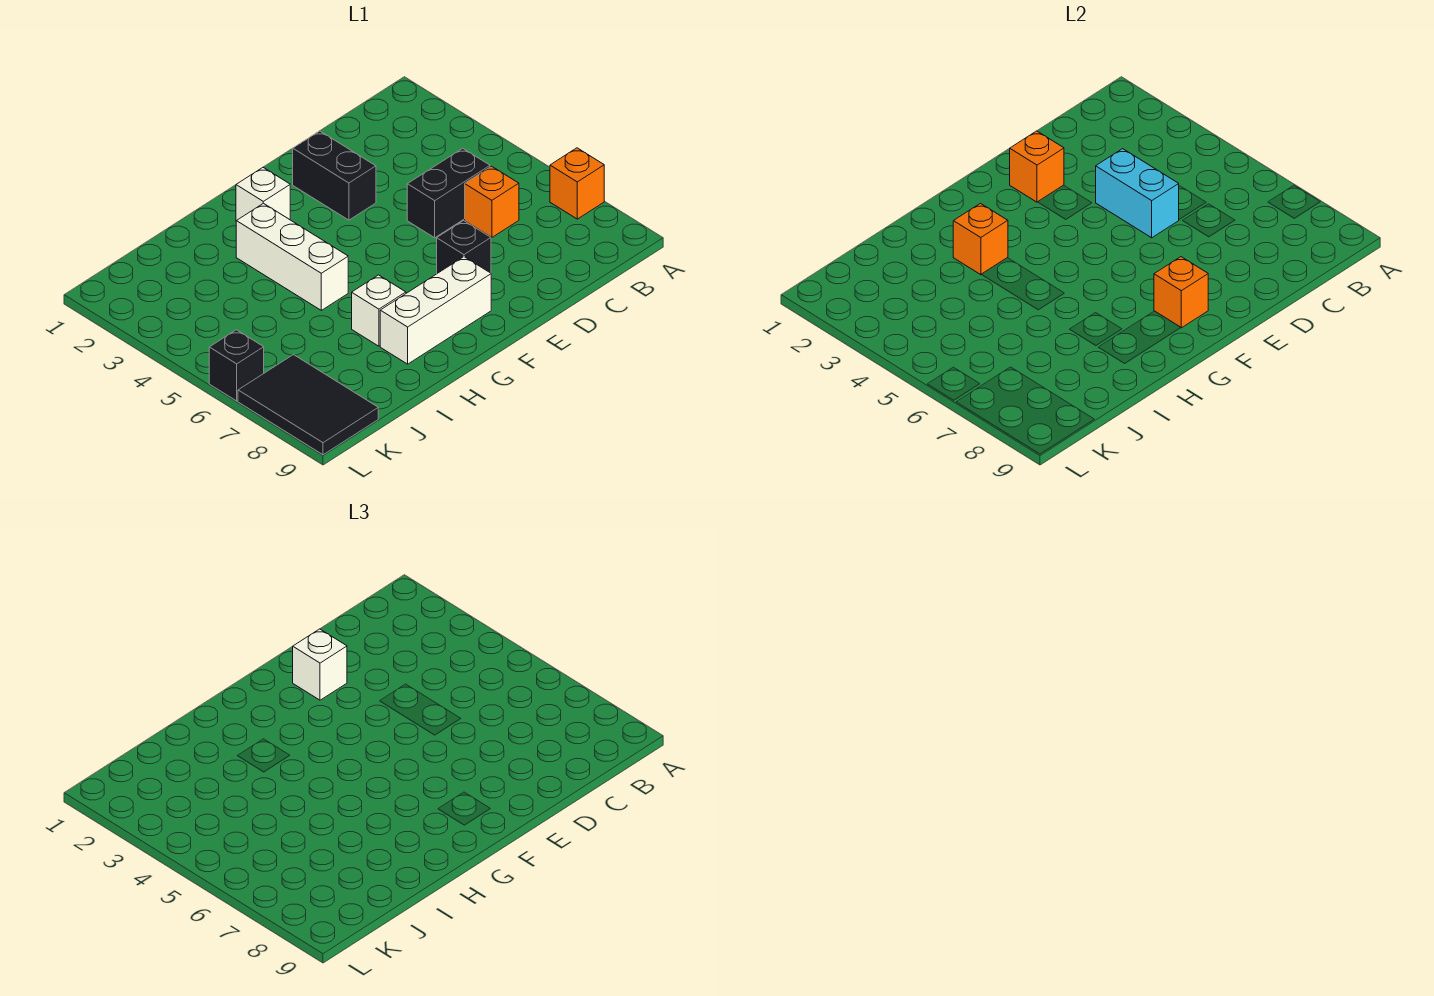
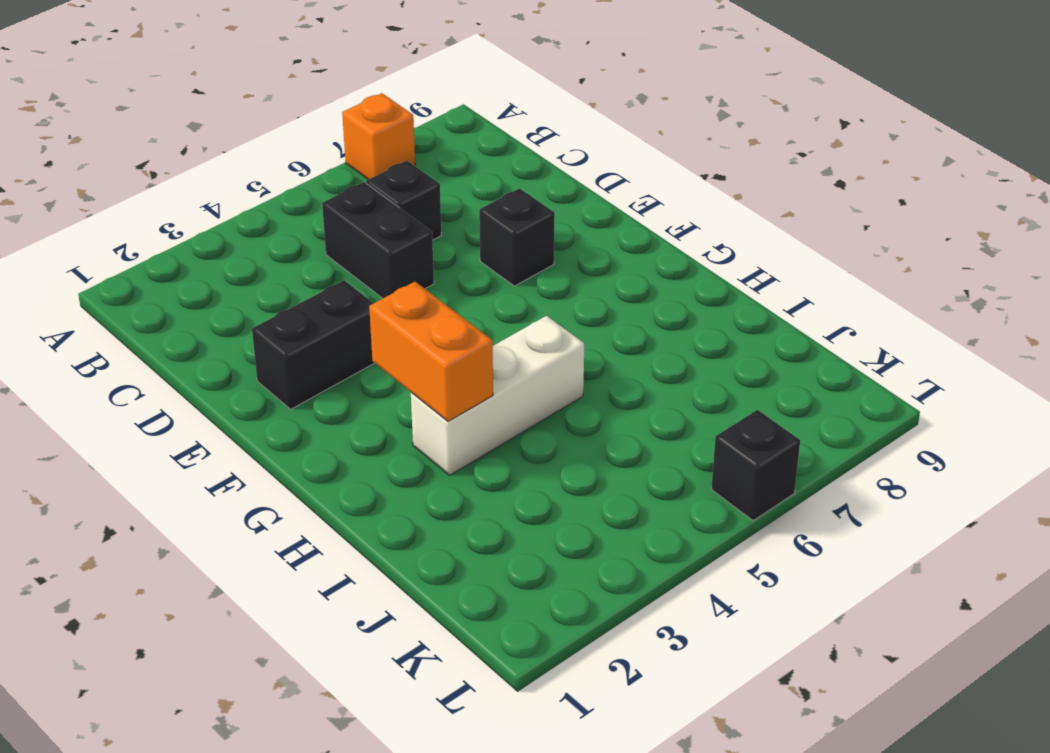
black brick C6 level 1 -> orange brick C6 level 1
orange brick G3:H3 level 2 -> orange brick H3 level 2
none -> white brick F8:H8 level 1
none -> white brick G2 level 1
none -> white brick H7 level 1

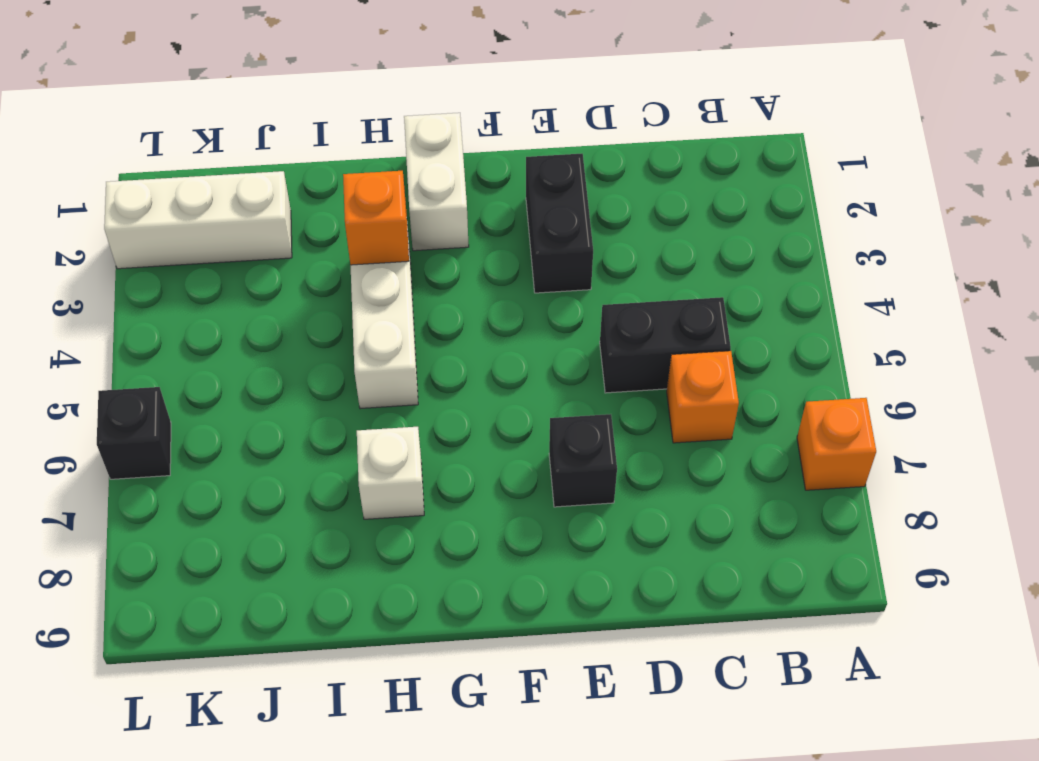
white brick G1:G2 level 1 -> white brick G2 level 1
white brick J2:L2 level 1 -> white brick F8:H8 level 1
none -> black tile K7:L9 level 1
none -> cyan brick D4:D5 level 2
none -> orange brick E2 level 2

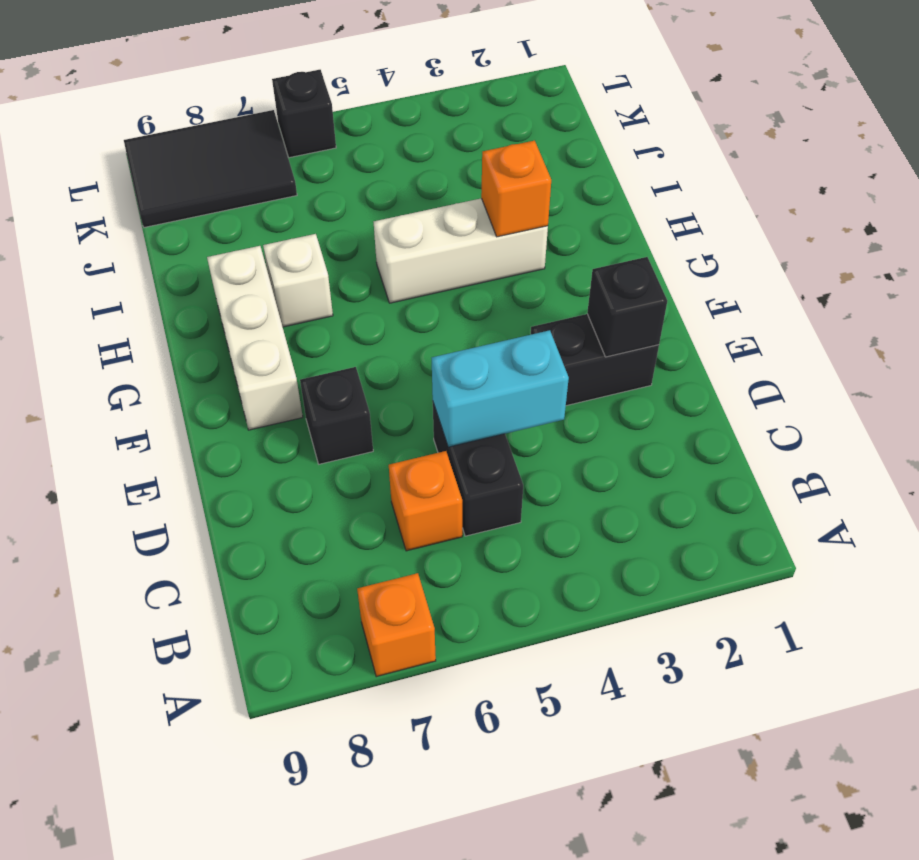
black brick E2 level 2 -> orange brick E2 level 2
none -> white brick G2 level 1
none -> orange brick F8 level 2
none -> white brick E2 level 3

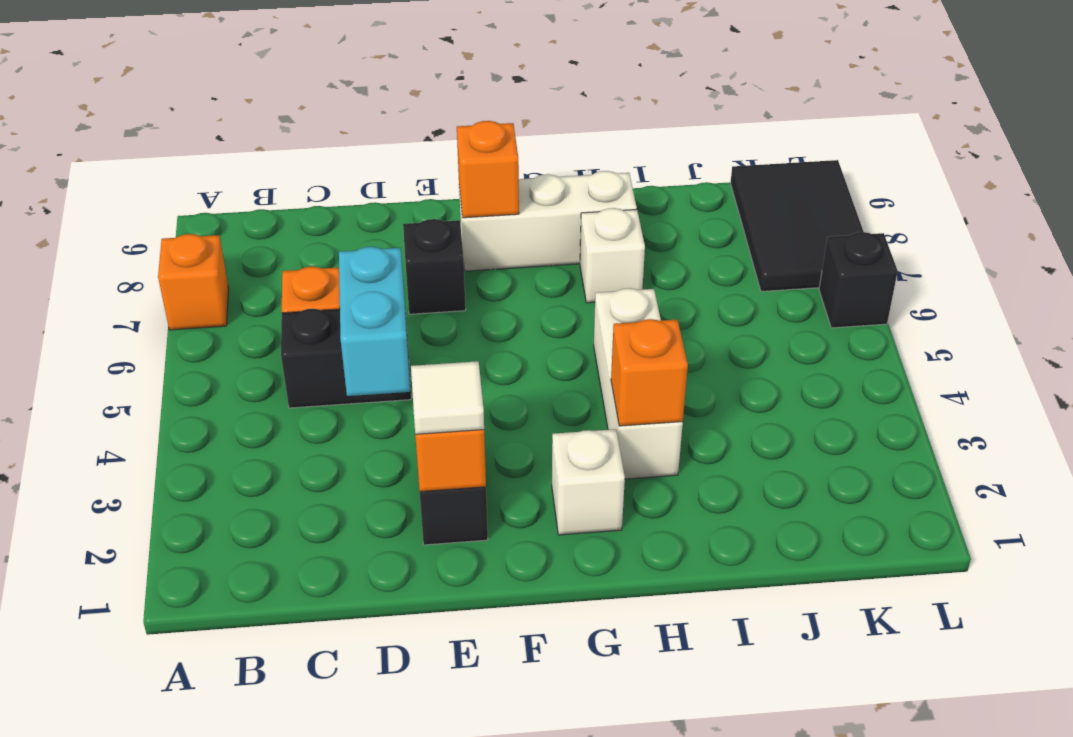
white tile E2 level 3 -> white brick E2 level 3

